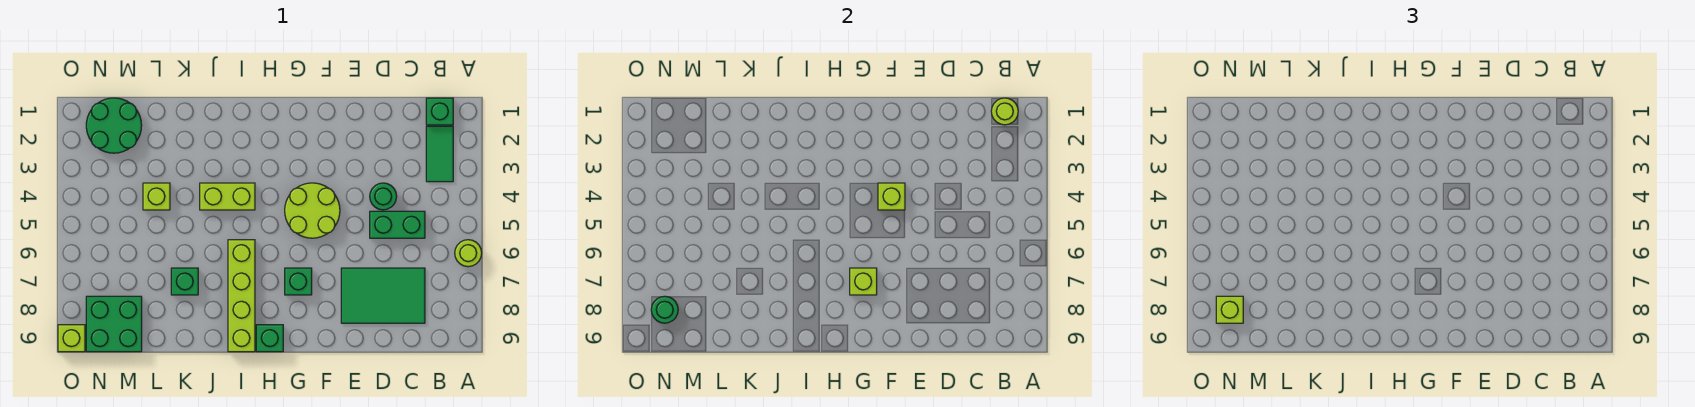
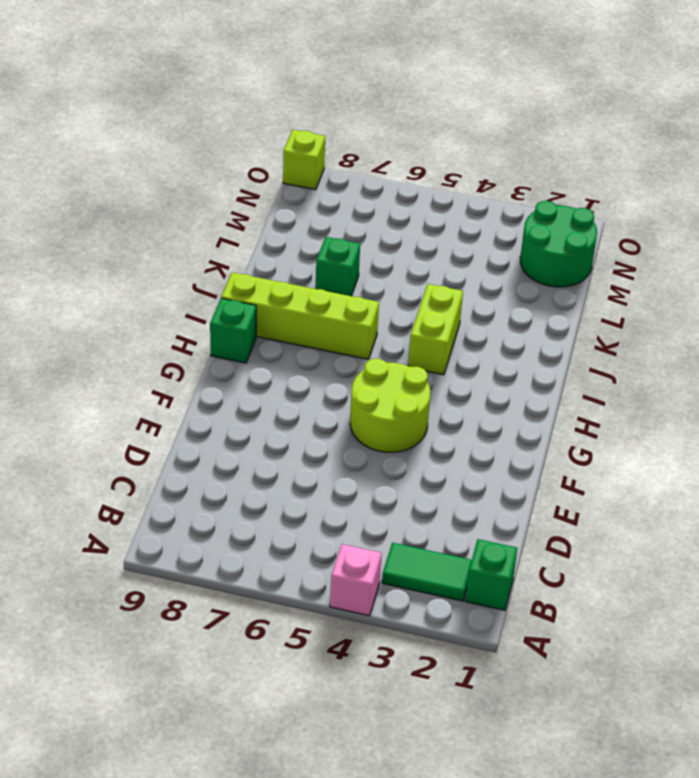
pink brick A4 level 1 -> none
none -> lime round brick A6 level 1
none -> green brick C5:D5 level 1
none -> green tile C7:E8 level 1

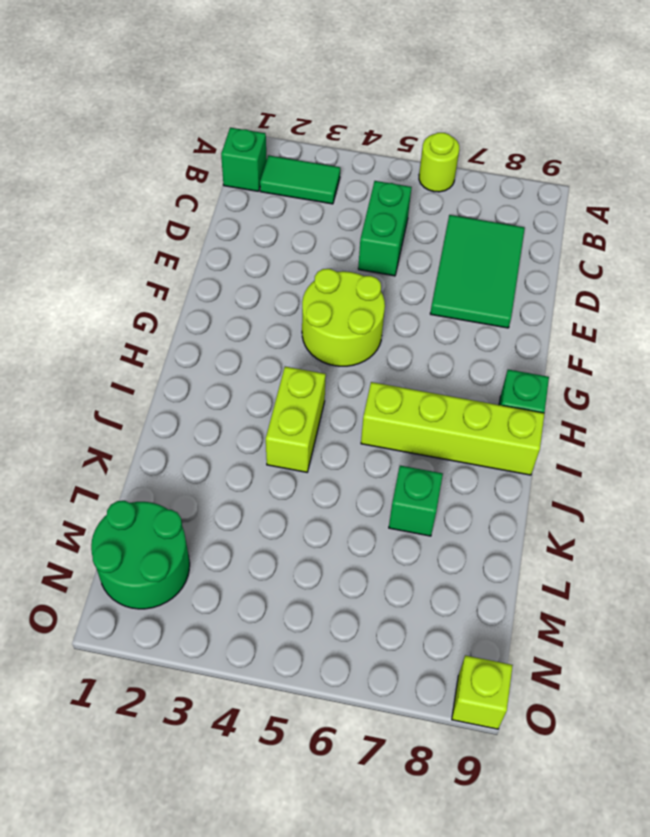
none -> green round brick D4 level 1
none -> green brick G7 level 1
none -> lime brick L4 level 1

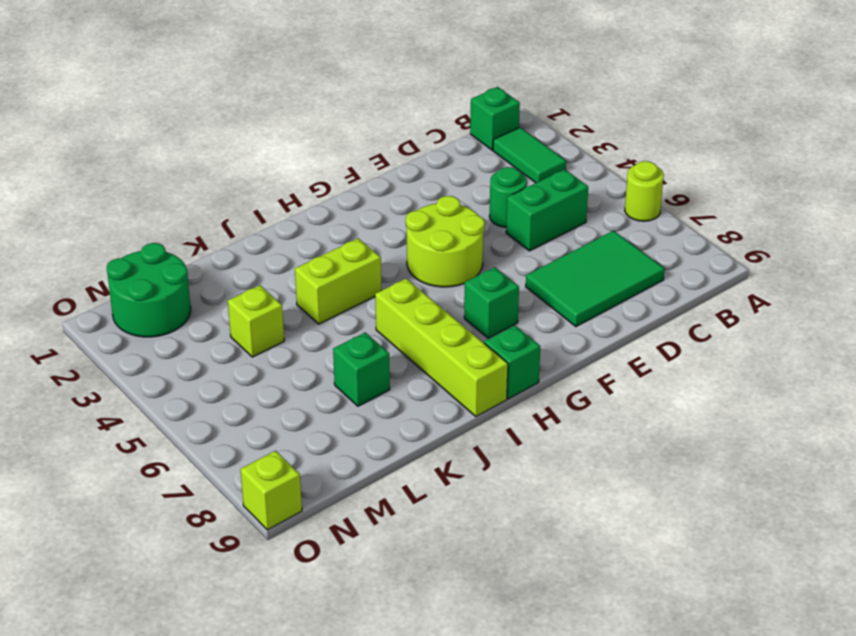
none -> green brick M8:N9 level 1
none -> lime round brick B1 level 2
none -> lime brick F4 level 2

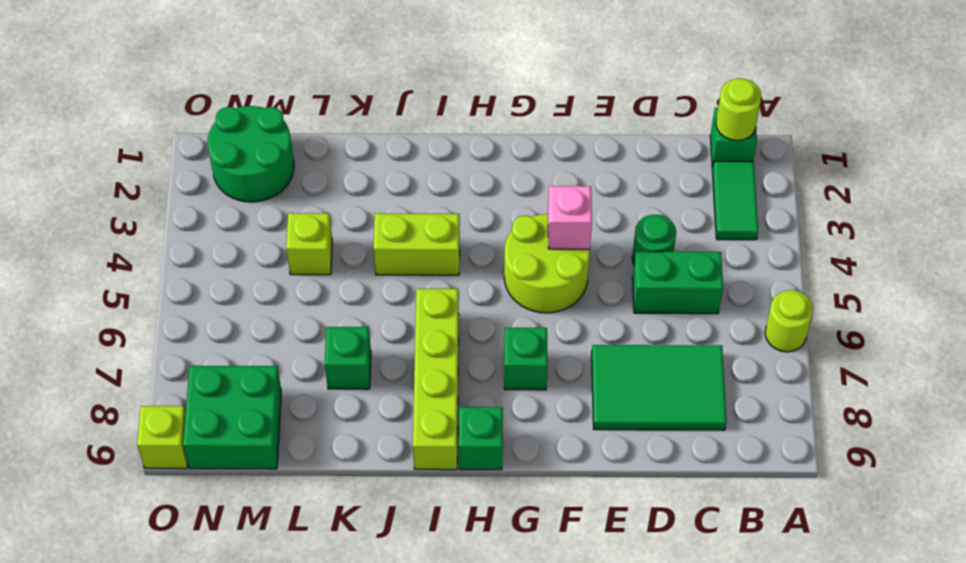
pink brick F4 level 2 -> lime brick F4 level 2
none -> lime brick G7 level 2
none -> green round brick N8 level 2
none -> lime brick N8 level 3

